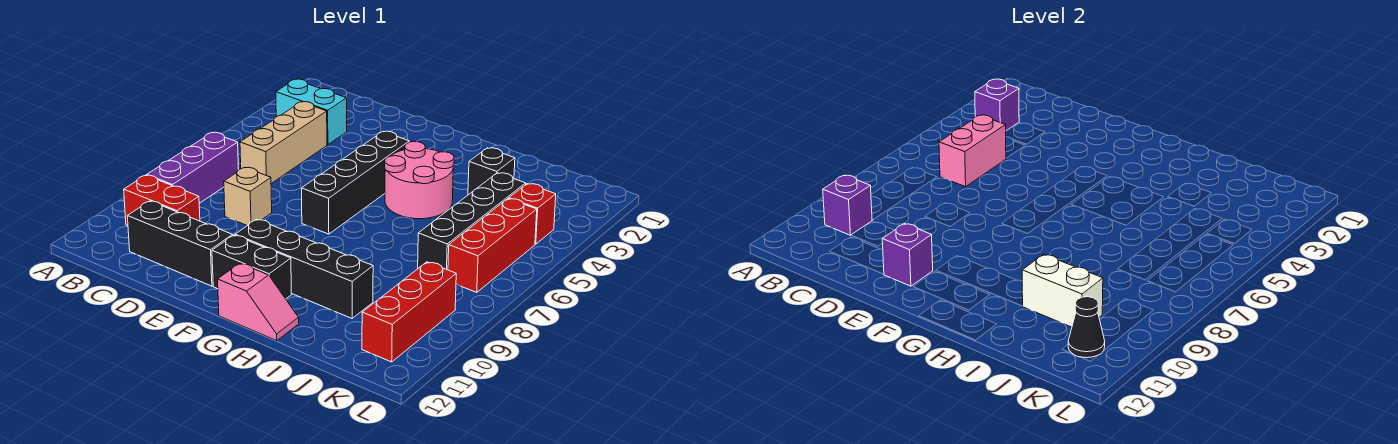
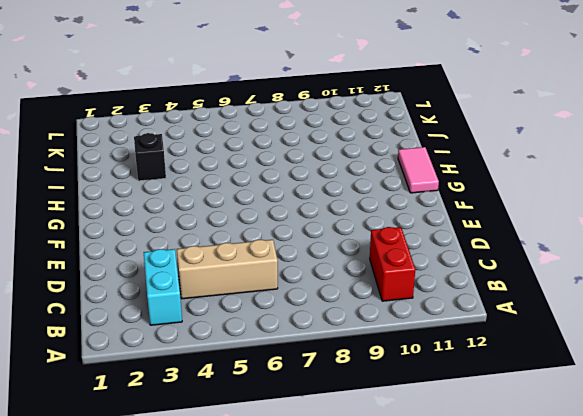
pink tile G12:H12 level 1 -> pink slope G12:H12 level 1 top G
none -> purple brick B7:B9 level 1
none -> black brick C11:E11 level 1
none -> tan brick D8 level 1

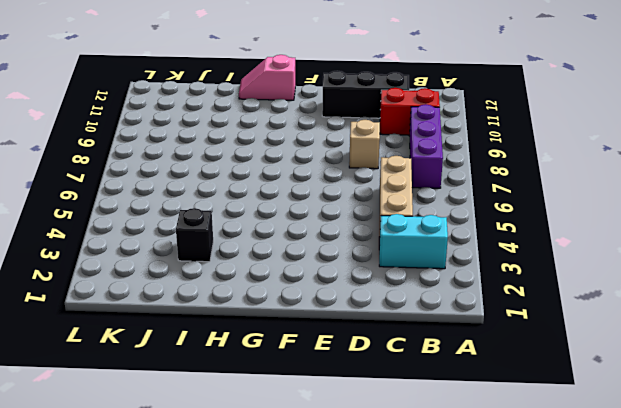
none -> black brick F4:F7 level 1
none -> black brick F10:I10 level 1
none -> black brick F11:G11 level 1

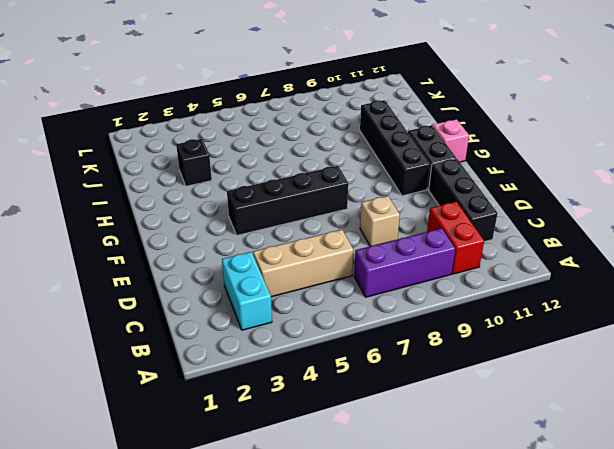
none -> pink round brick G4:H5 level 1
none -> black brick J4:J7 level 1
none -> red brick K4 level 1

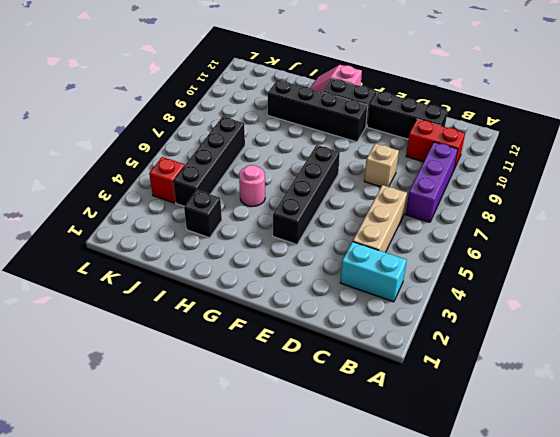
pink round brick H5 level 1 -> pink round brick G4:H5 level 1
none -> red brick K5:K7 level 1
none -> red brick K9:K11 level 1
none -> purple brick B3 level 2

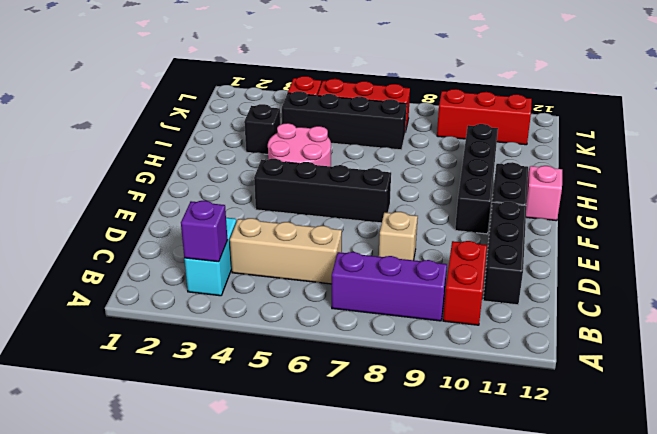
none -> purple brick B10 level 2
none -> pink brick C5:C6 level 2
none -> purple brick E11 level 2

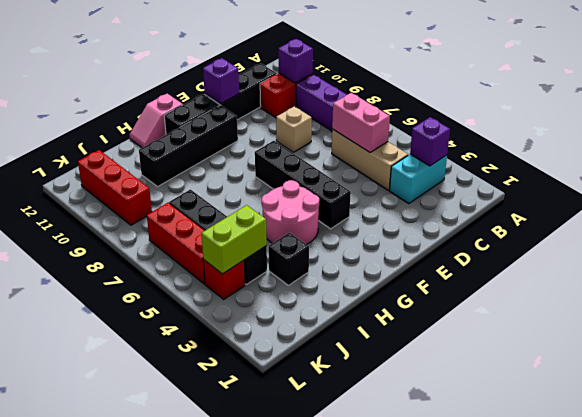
lime brick J4:K4 level 2 -> none
none -> white brick I10:J10 level 2
none -> black cone K11 level 2

